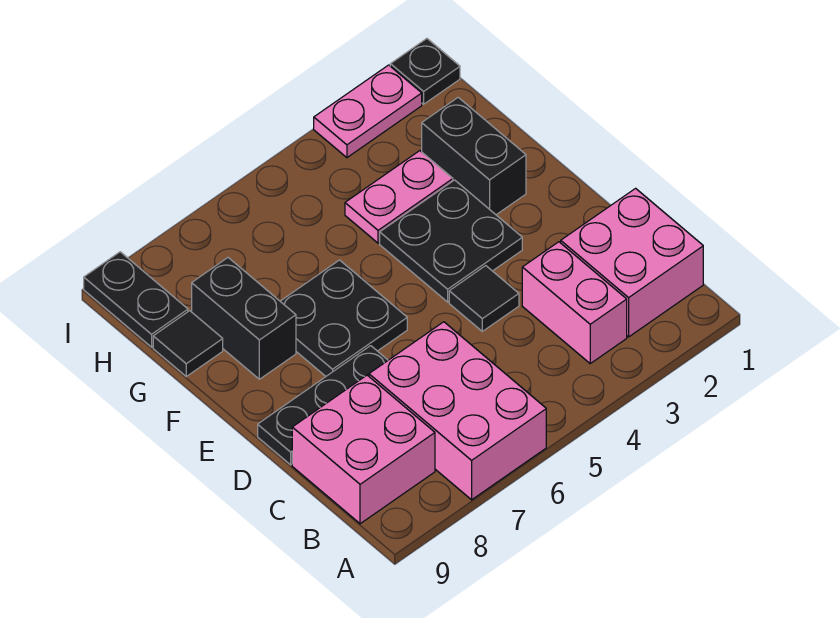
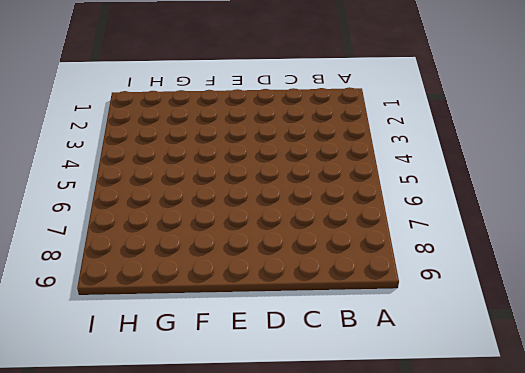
none -> pink brick A6:C7 level 1
none -> pink brick B1:C2 level 1
none -> pink brick B3:C3 level 1

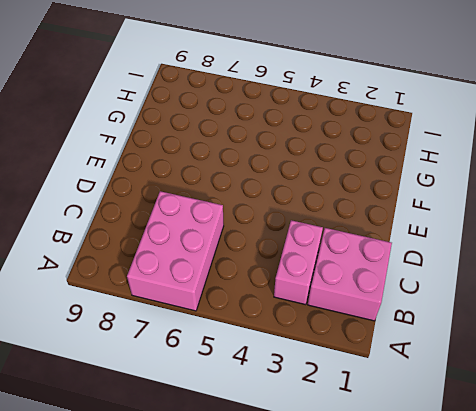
none -> pink brick B8:C9 level 1
none -> black tile D4 level 1
none -> black plate D7:D9 level 1

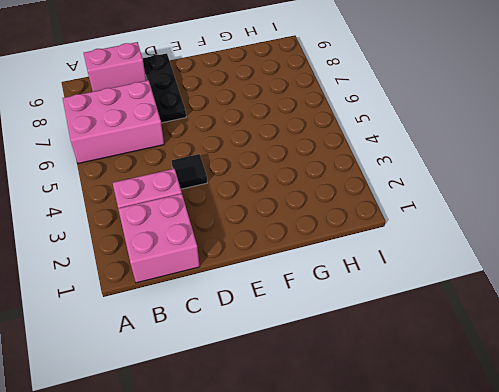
pink brick B9:C9 level 1 -> pink brick B8:C9 level 1
none -> black plate E3:F4 level 1
none -> black plate E6:F7 level 1
none -> black brick F2:G2 level 1

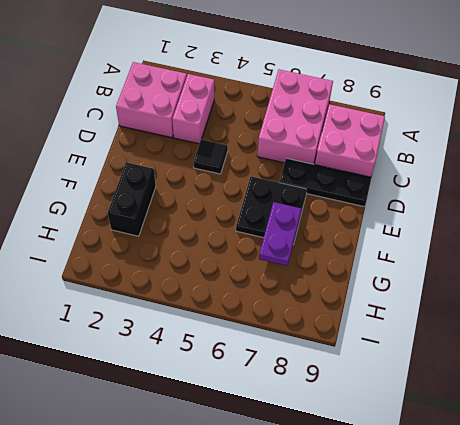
purple plate F7:G7 level 2 -> none
none -> black plate E3:F4 level 1
none -> black brick F8:G8 level 1
none -> pink plate G3:G4 level 1

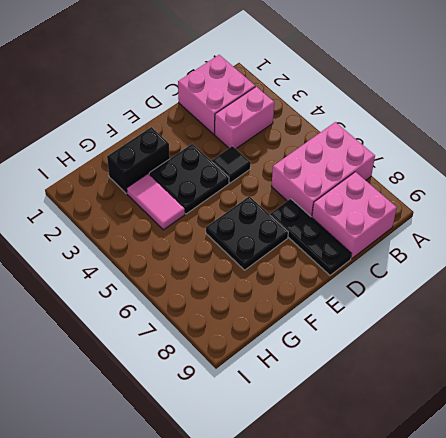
pink tile G3:G4 level 1 -> pink plate G3:G4 level 1
none -> black brick F8:G8 level 1
none -> black tile G9 level 1
none -> black plate H9:I9 level 1

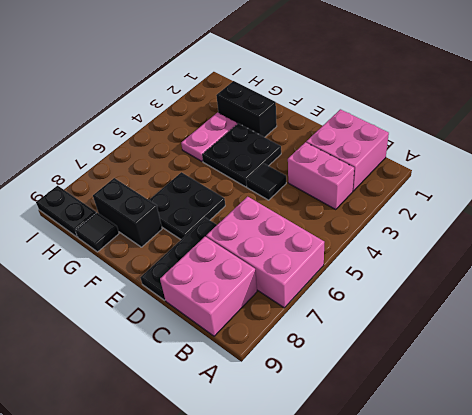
none -> black plate I1 level 1
none -> pink plate I2:I3 level 1

